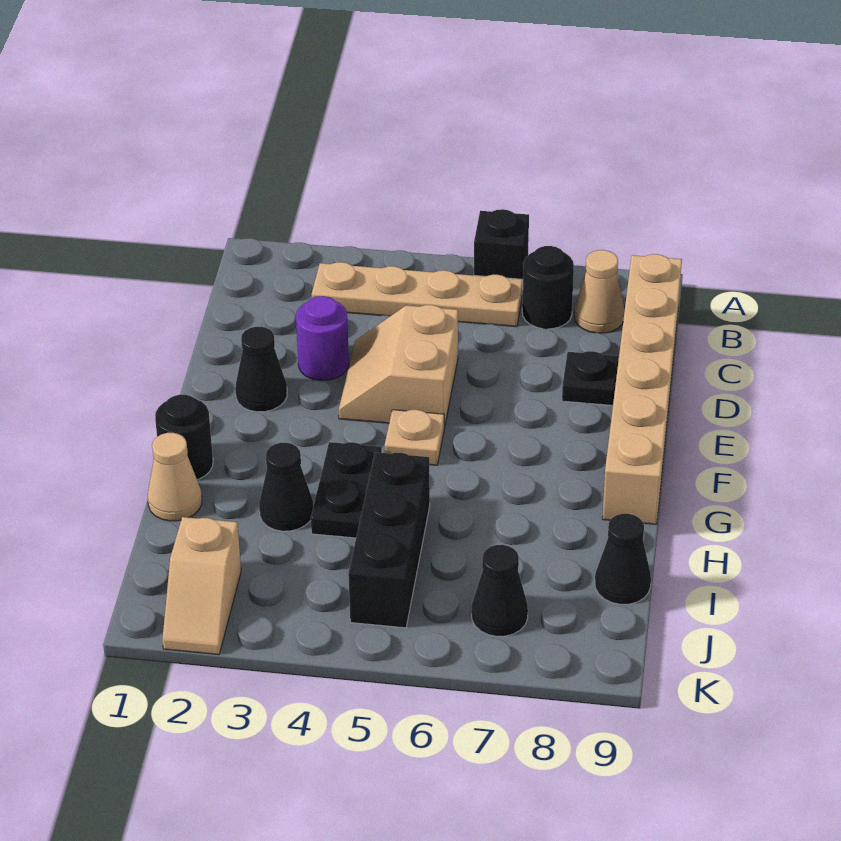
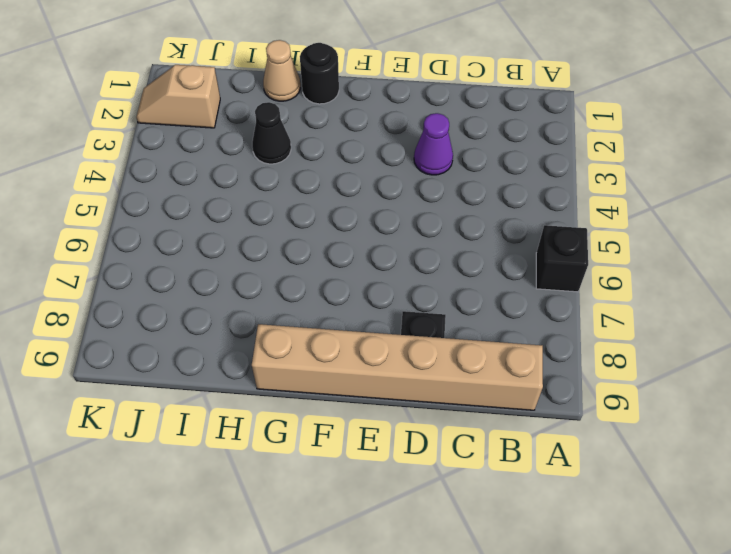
purple cone D3 level 1 -> purple round brick D3 level 1
none -> tan plate B3:B6 level 1
none -> black round brick B7 level 1
none -> tan cone B8 level 1

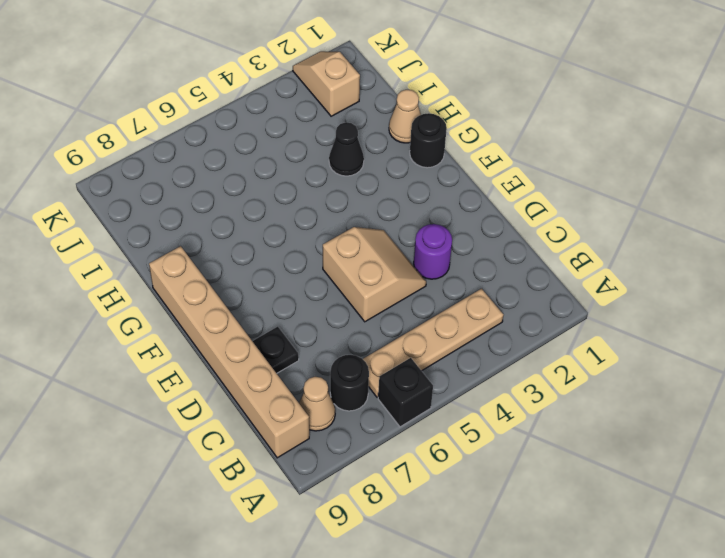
none -> black cone E2 level 1
none -> tan plate F5 level 1
none -> black plate G4:H4 level 1

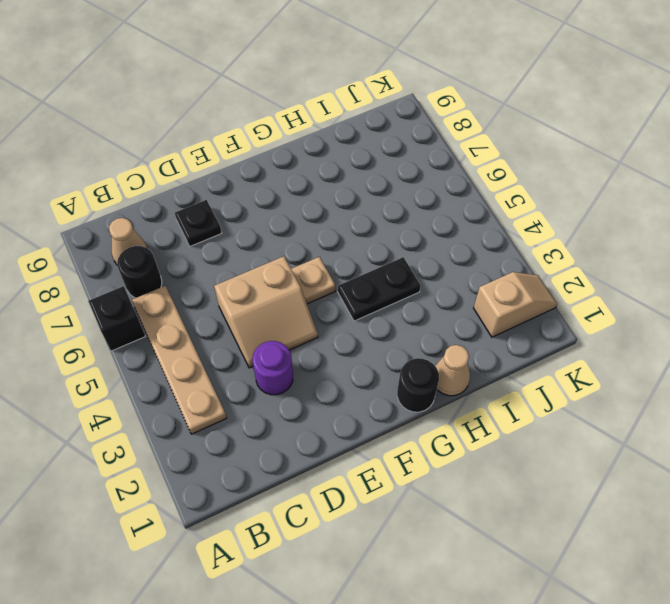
none -> tan brick B9:G9 level 1
none -> black cone E2 level 1
none -> black cone H3 level 1

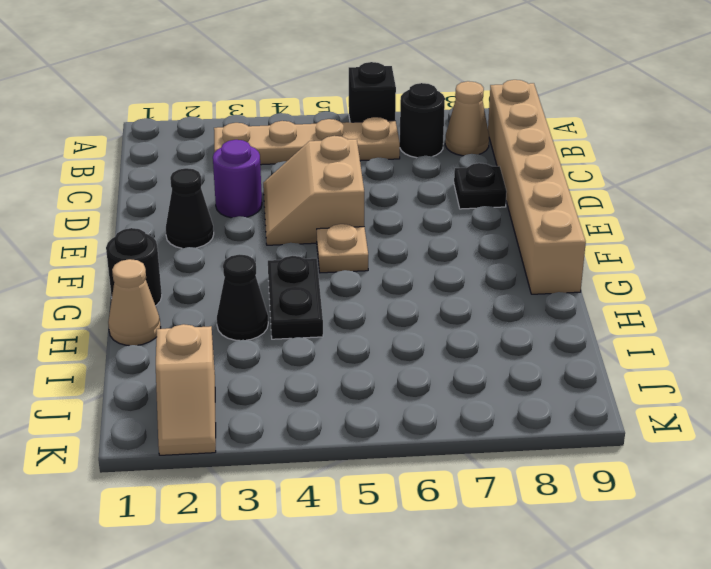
none -> black brick H5:J5 level 1
none -> black cone I9 level 1
none -> black cone J7 level 1

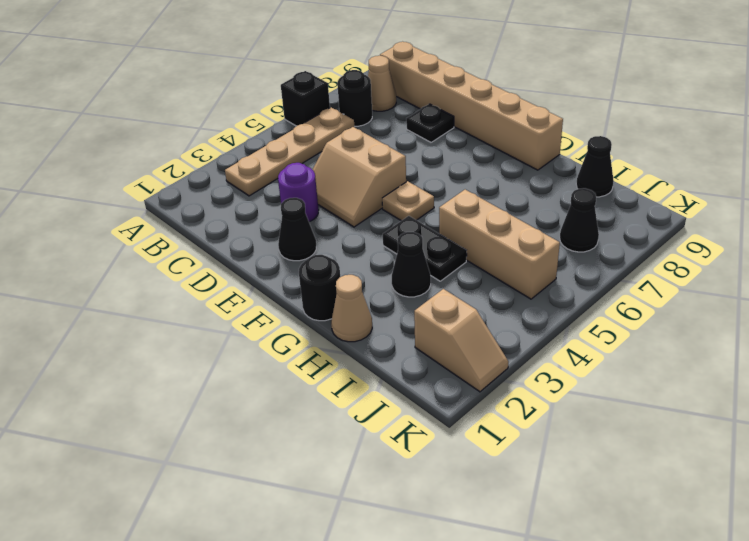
tan brick H5:J5 level 1 -> black brick H5:J5 level 1

